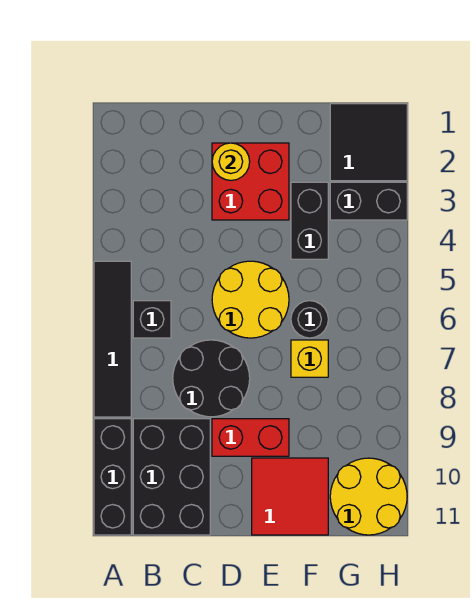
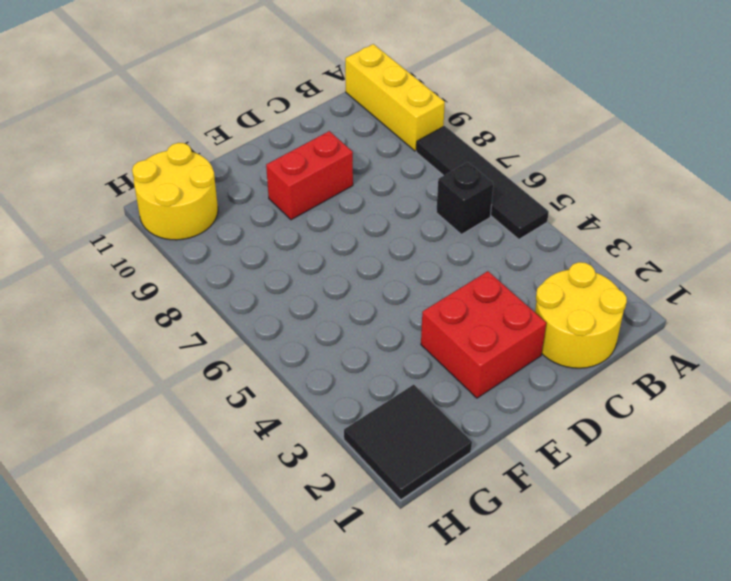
yellow brick A9:A11 level 1 -> black brick A9:A11 level 1
yellow round brick B1:C2 level 1 -> yellow round brick D5:E6 level 1
none -> black brick B9:C11 level 1
none -> black round brick C7:D8 level 1
none -> red tile E10:F11 level 1

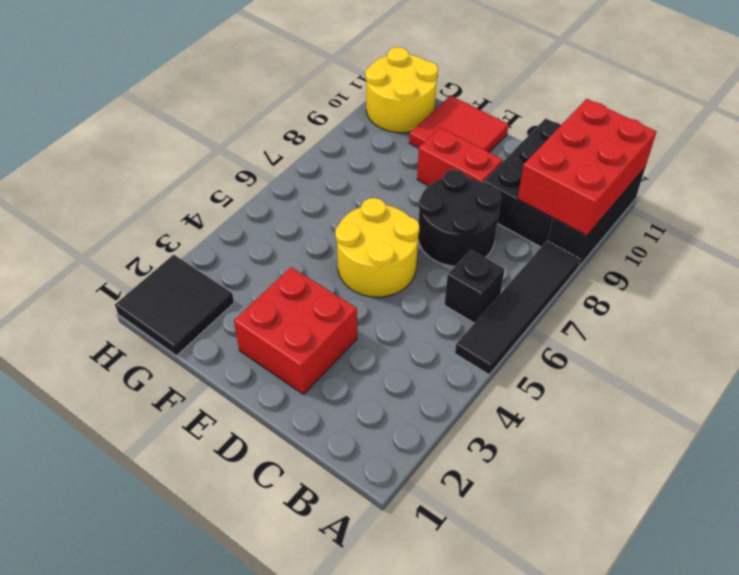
red brick A9:B11 level 2 -> none
none -> black brick F3:F4 level 1
none -> black round brick F6 level 1
none -> yellow brick F7 level 1

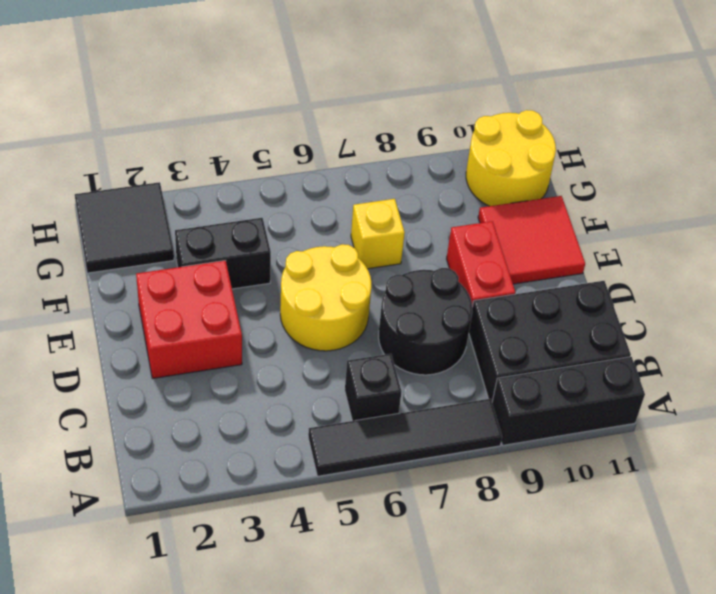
none -> black round brick F6 level 1
none -> black brick G3:H3 level 1
none -> yellow round brick D2 level 2

